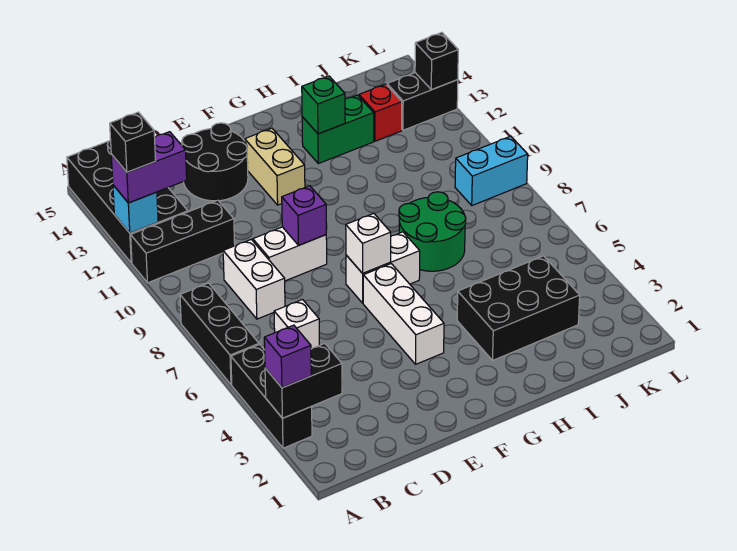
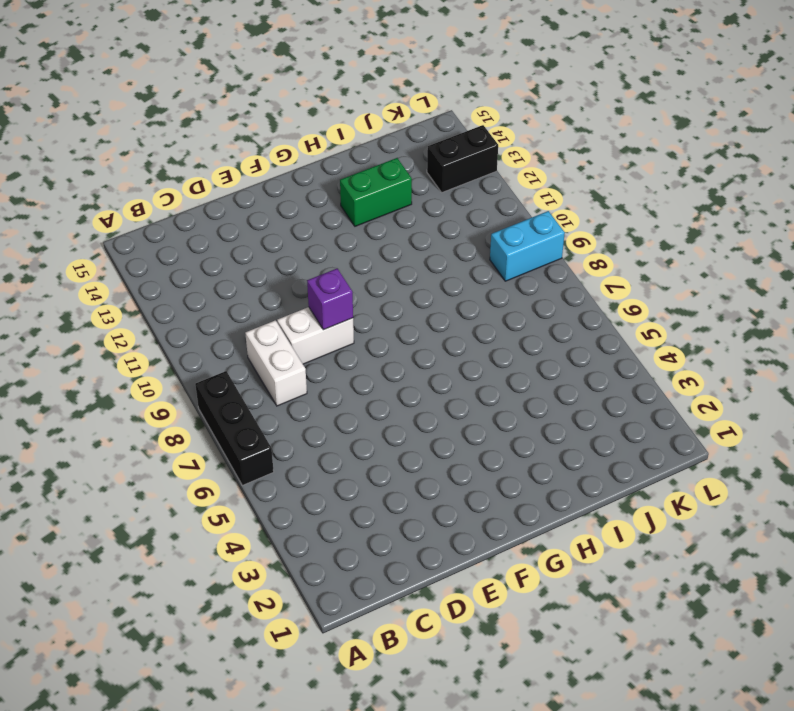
none -> black brick A3:A5 level 1
none -> black brick A11:C11 level 1
none -> black brick A12:B15 level 1

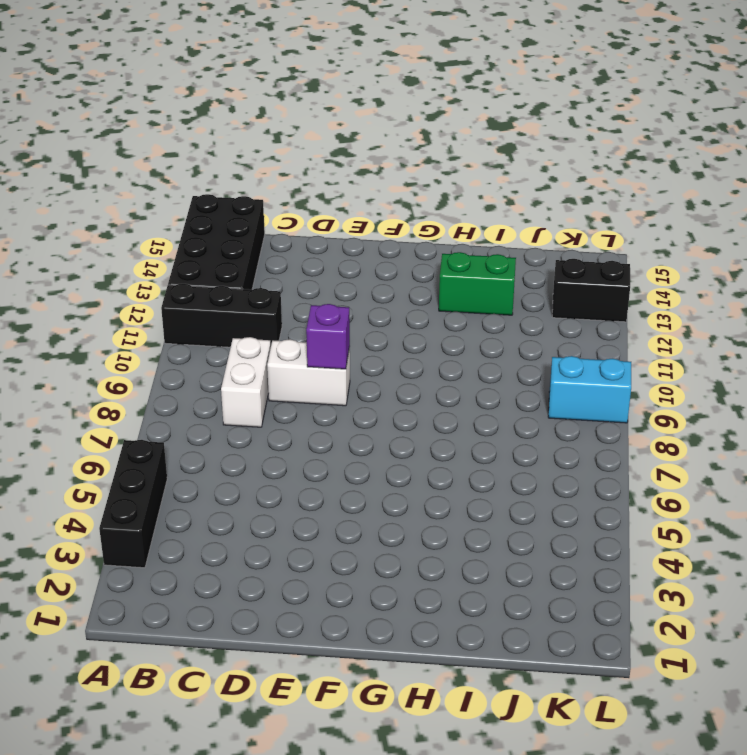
none -> black brick A6:A8 level 1
none -> white brick C6 level 1
none -> black round brick D13:E14 level 1

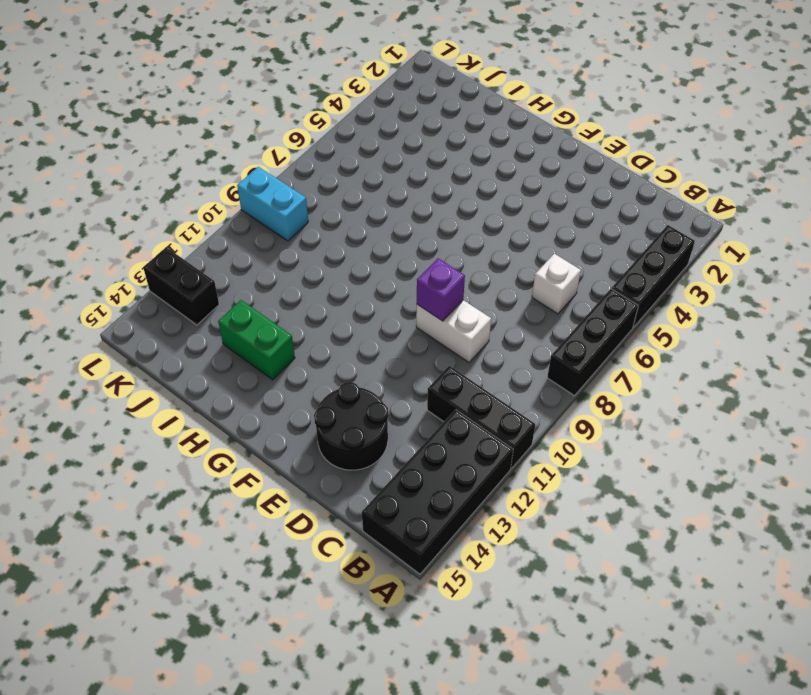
none -> white brick C8:C9 level 1
none -> white brick F4:F6 level 1
none -> white brick F7:G7 level 1

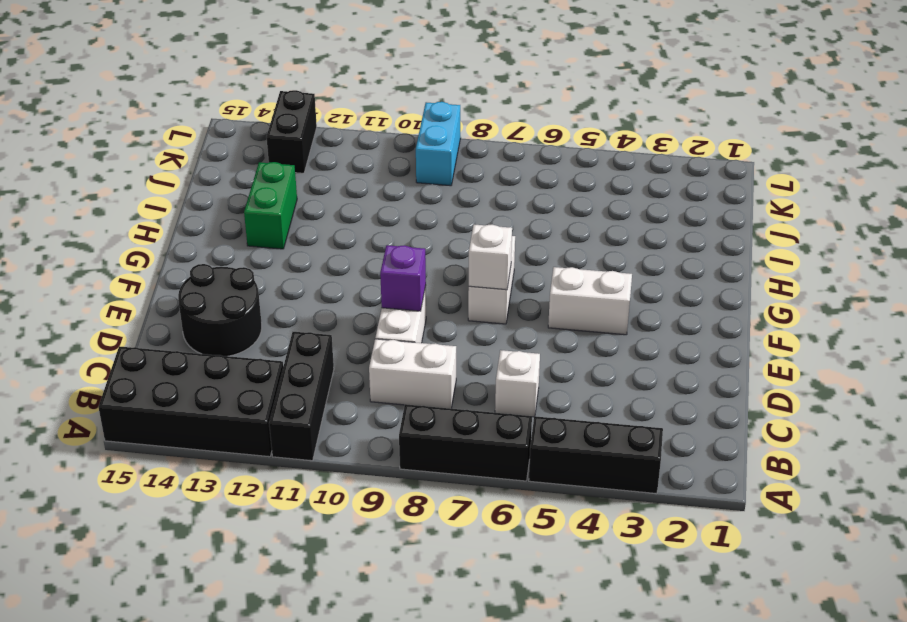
white brick F4:F5 level 1 -> white brick F4:F6 level 1
none -> tan brick F12:F13 level 1
none -> black brick H3:J4 level 1
none -> green round brick H7:I8 level 1

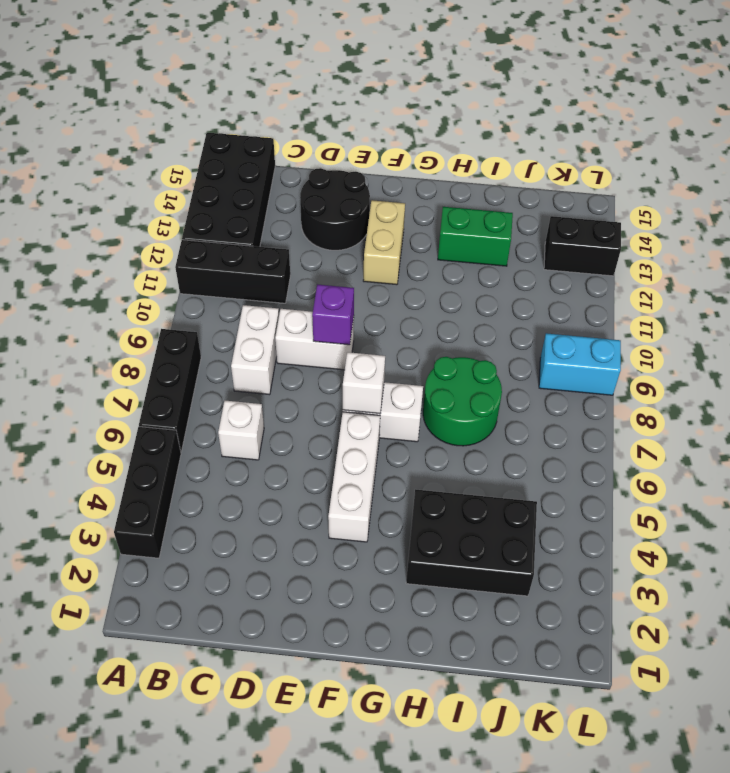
none -> red brick J13 level 1
none -> black brick A3:B3 level 2
none -> cyan brick A12 level 2

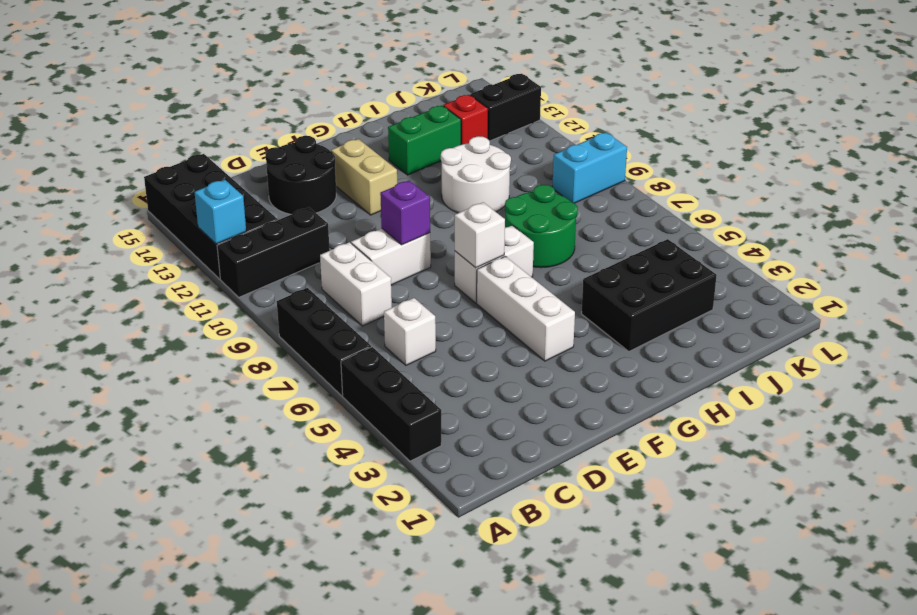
white round brick H10:I11 level 1 -> none
none -> black brick A3:B3 level 2
none -> green brick H13 level 2
none -> black brick L13 level 2

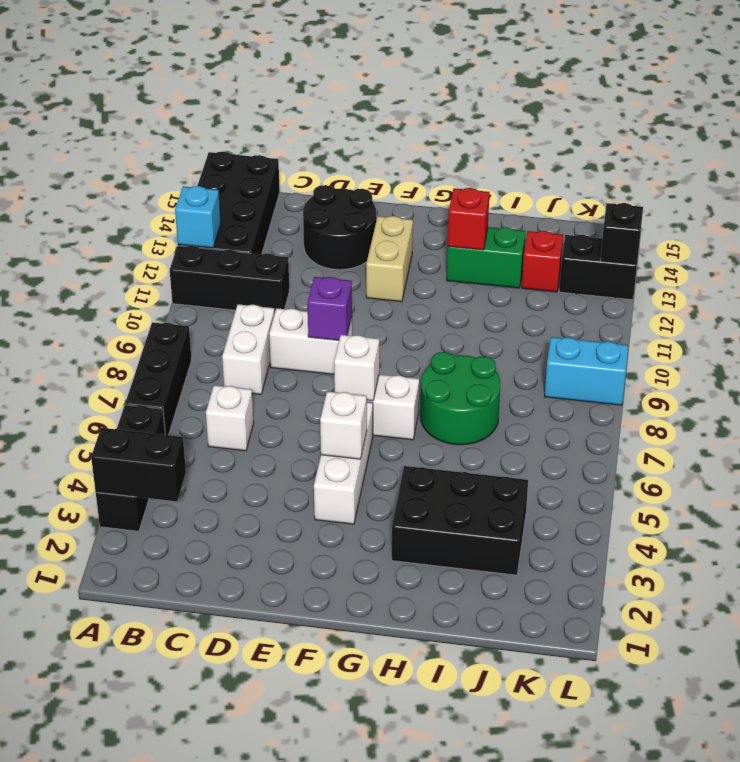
white brick F5 level 2 -> none
red brick H13 level 2 -> green brick H13 level 2
none -> purple brick A3 level 3
none -> purple brick A12:B12 level 3
none -> black brick A12 level 4

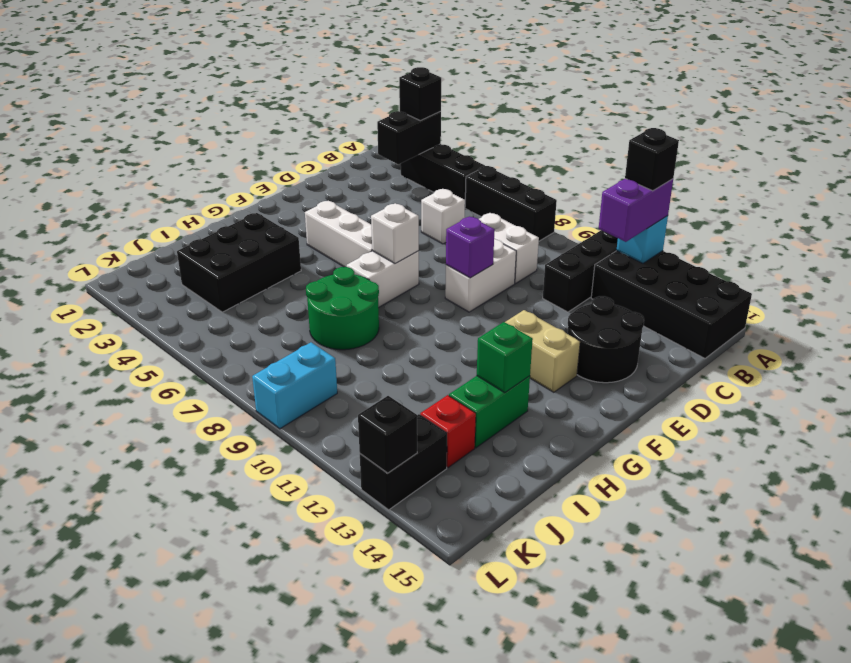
black brick A3 level 3 -> purple brick A3 level 3

